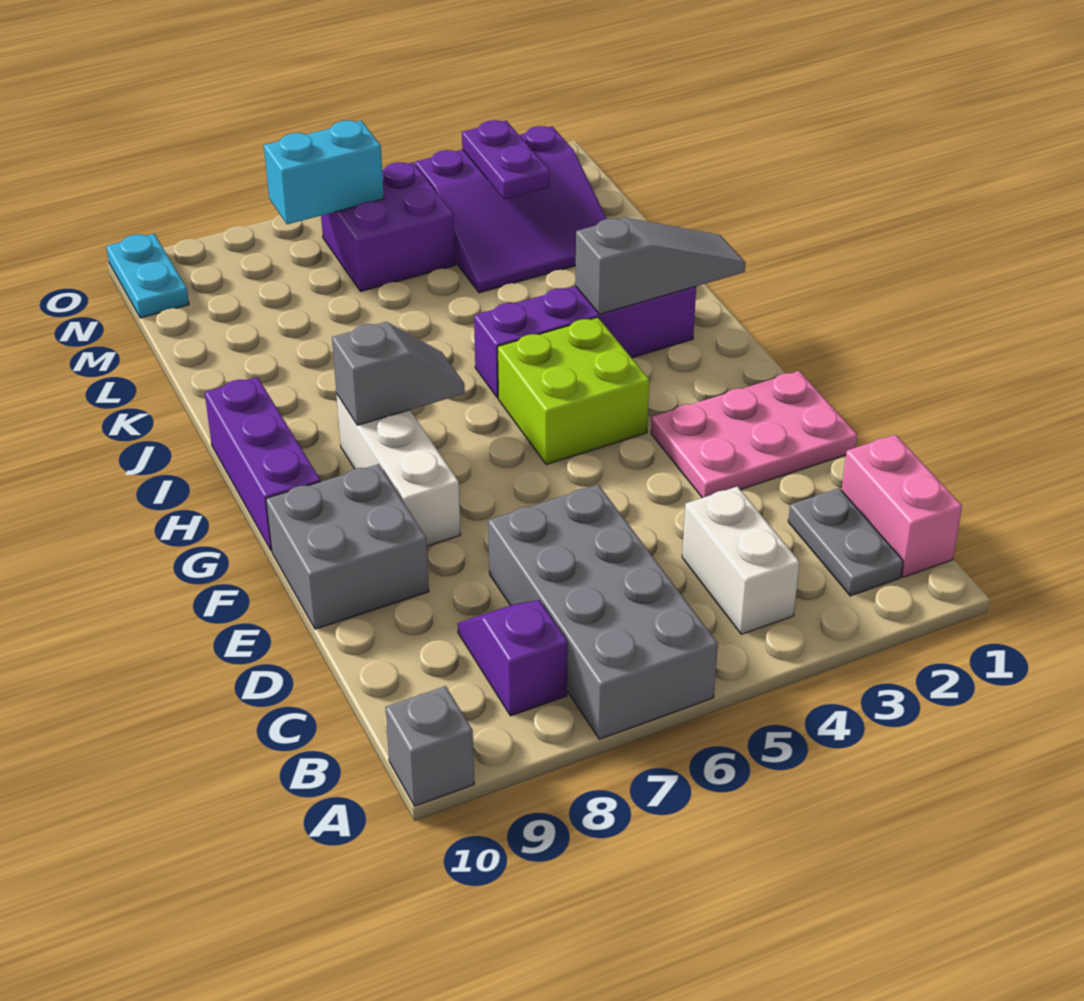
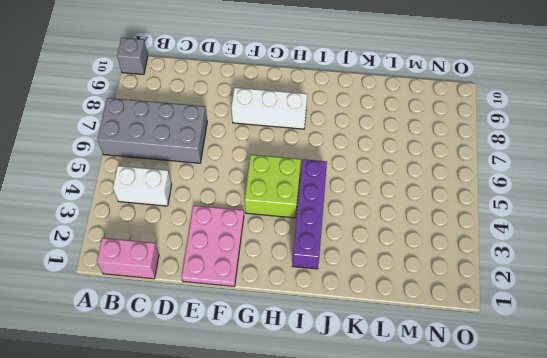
none -> grey plate B2:C2 level 1
none -> purple slope B8:C8 level 1 top B
none -> grey brick E9:F10 level 1

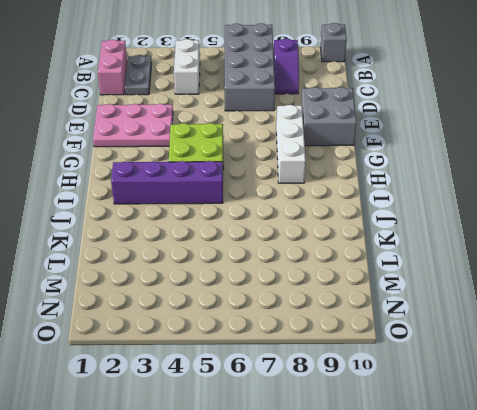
none -> purple brick G10:I10 level 1
none -> purple slope L2:N4 level 1 top N
none -> purple brick M5:N6 level 1

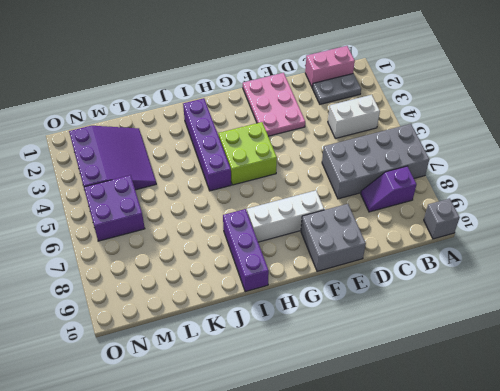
purple brick I8:I10 level 1 -> purple brick G10:I10 level 1
none -> cyan plate N10:O10 level 1
none -> grey slope H7:H8 level 2 top 8
none -> grey slope I1:I3 level 2 top 3

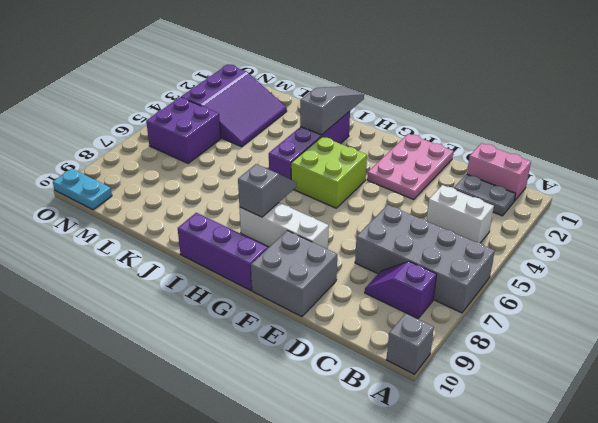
none -> purple plate M3:N3 level 2
none -> cyan brick N6:N7 level 2

